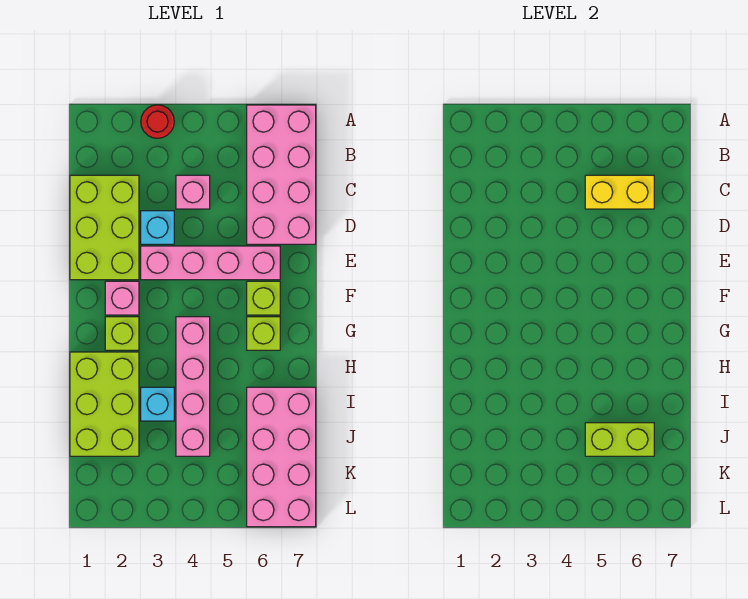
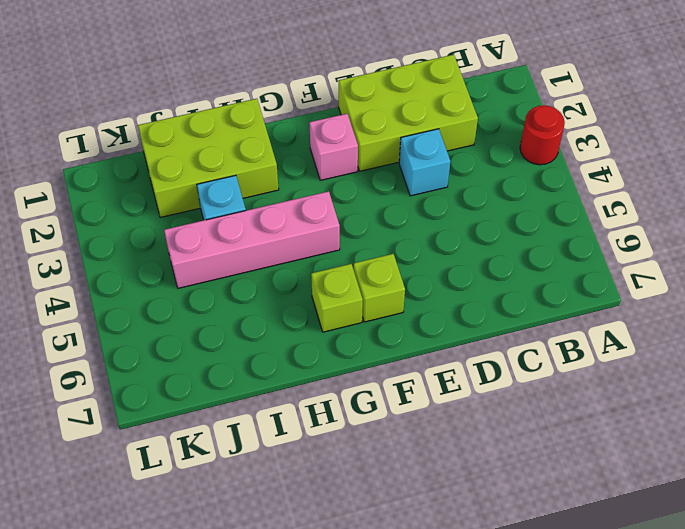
none -> pink brick A6:D7 level 1
none -> pink brick C4 level 1
none -> pink brick E3:E6 level 1

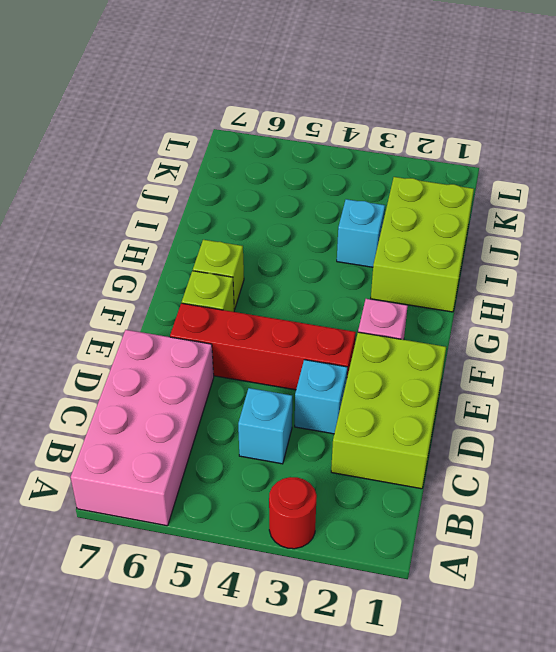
cyan brick C4 level 1 -> pink brick C4 level 1
red brick E3:E6 level 1 -> pink brick E3:E6 level 1
none -> lime brick G2 level 1
none -> pink brick G4:J4 level 1
none -> pink brick I6:L7 level 1

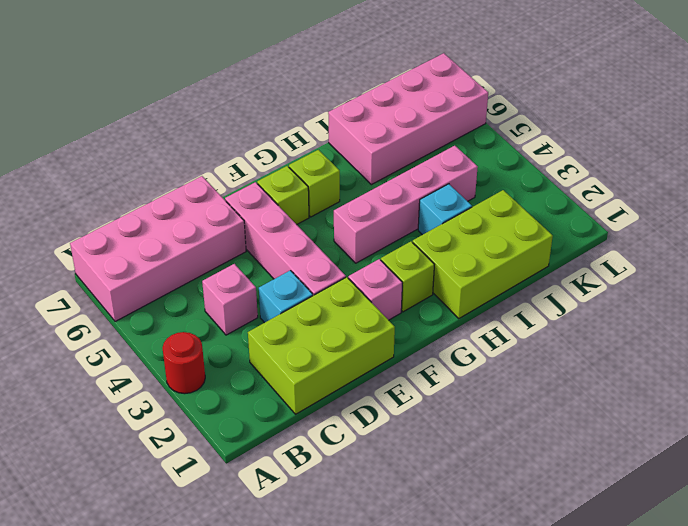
none -> yellow brick C5:C6 level 2
none -> lime brick J5:J6 level 2

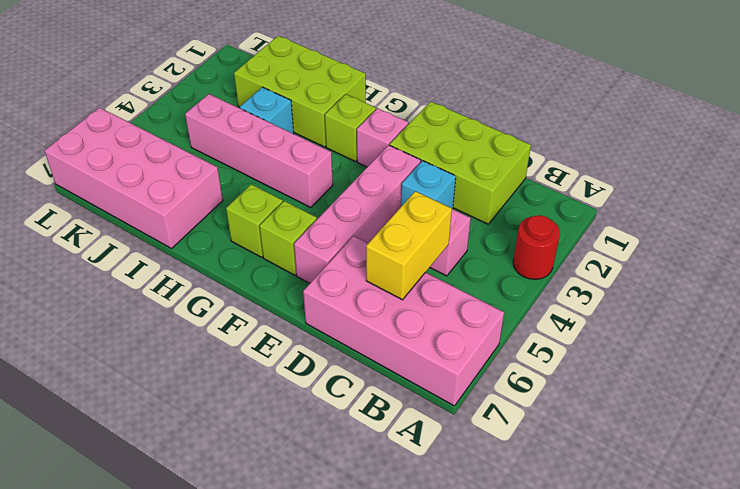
none -> lime brick J5:J6 level 2

